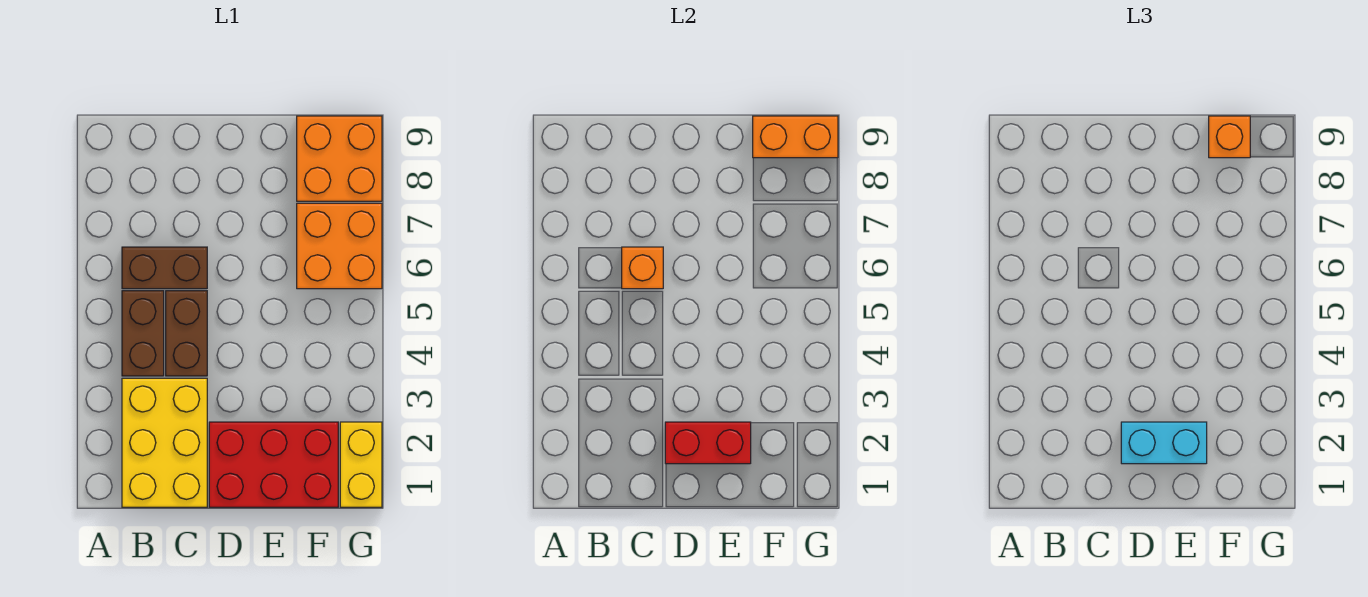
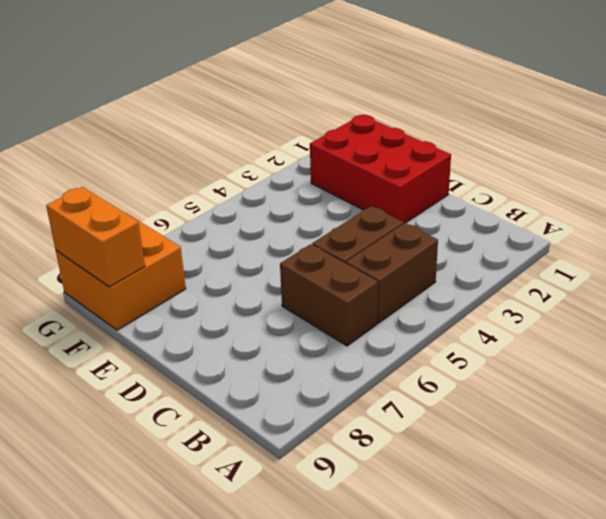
none -> yellow brick B1:C3 level 1
none -> orange brick F6:G7 level 1
none -> yellow brick G1:G2 level 1

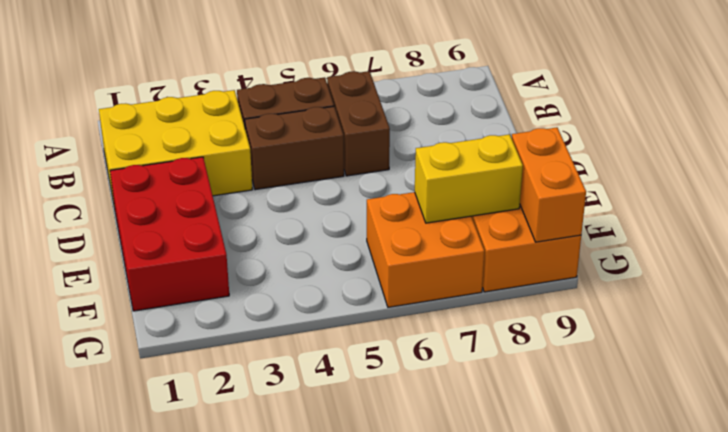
yellow brick F7:F8 level 2 -> yellow brick G1:G2 level 1
none -> orange brick C6 level 2
none -> red brick D2:E2 level 2
none -> cyan brick D2:E2 level 3

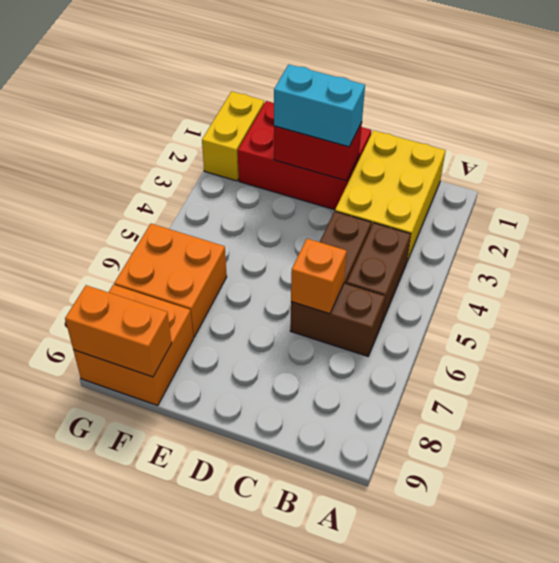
none -> orange brick F9 level 3

